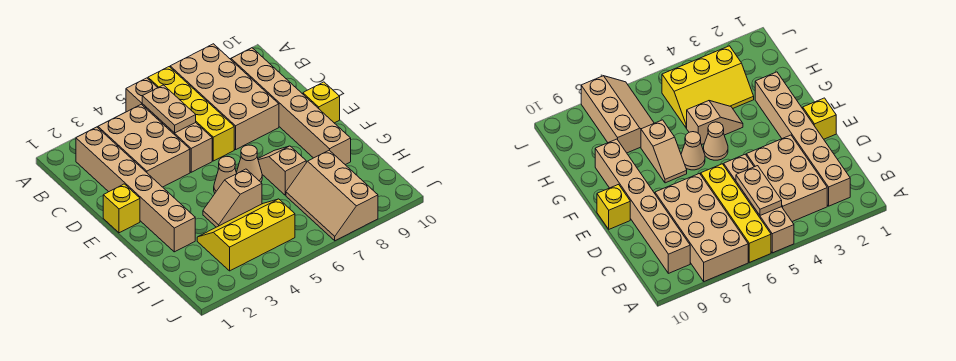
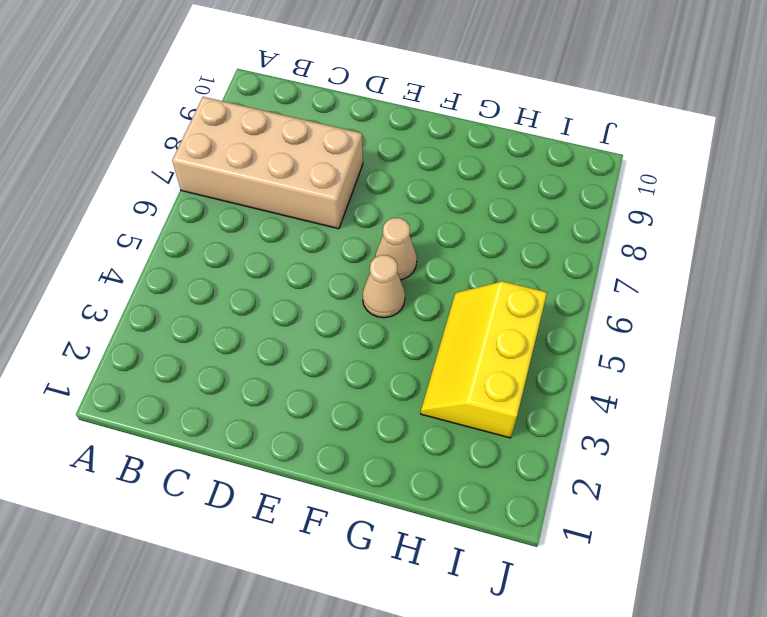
none -> tan brick A5:D5 level 1
none -> yellow brick A6:D6 level 1
none -> tan brick B2:G2 level 1

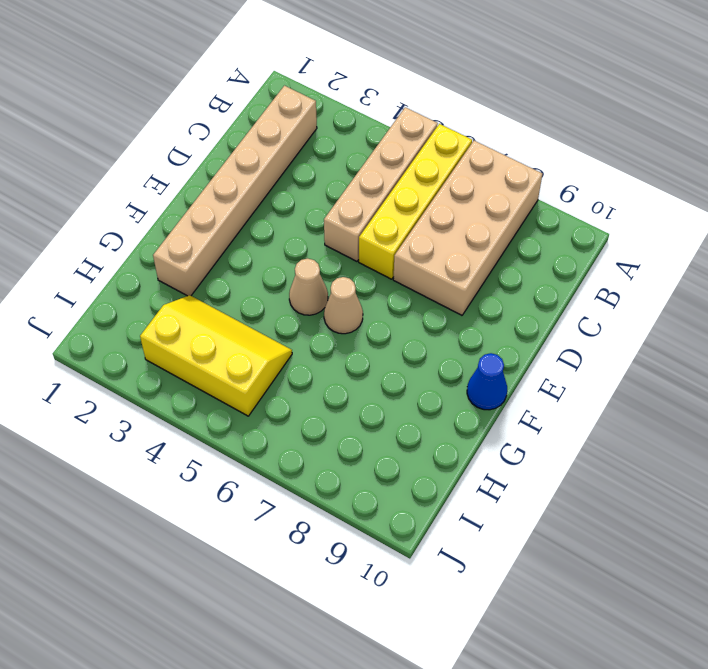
blue cone F10 level 1 -> none
none -> tan brick B3:D4 level 1
none -> tan brick B9:G9 level 1
none -> yellow brick E1 level 1

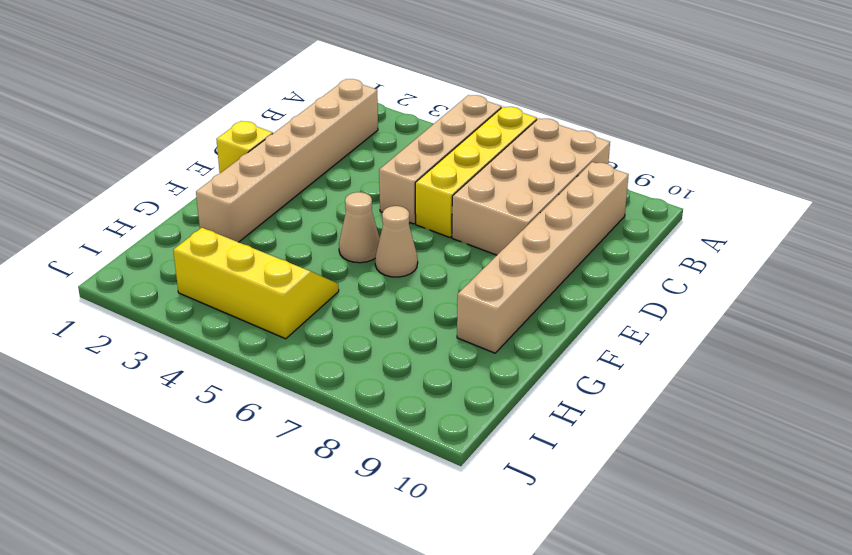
none -> tan brick B3:D4 level 1
none -> yellow brick E10 level 1
none -> tan slope F7:G7 level 1 top G

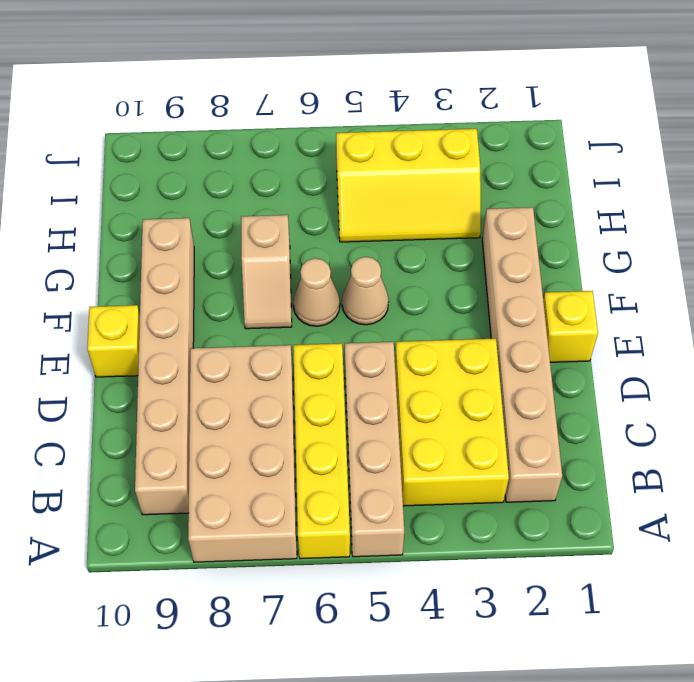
yellow brick B3:D4 level 1 -> tan brick B3:D4 level 1
none -> tan slope G4:G5 level 1 top 5
none -> tan slope H7:J8 level 1 top 8
none -> tan plate B5:C5 level 2

